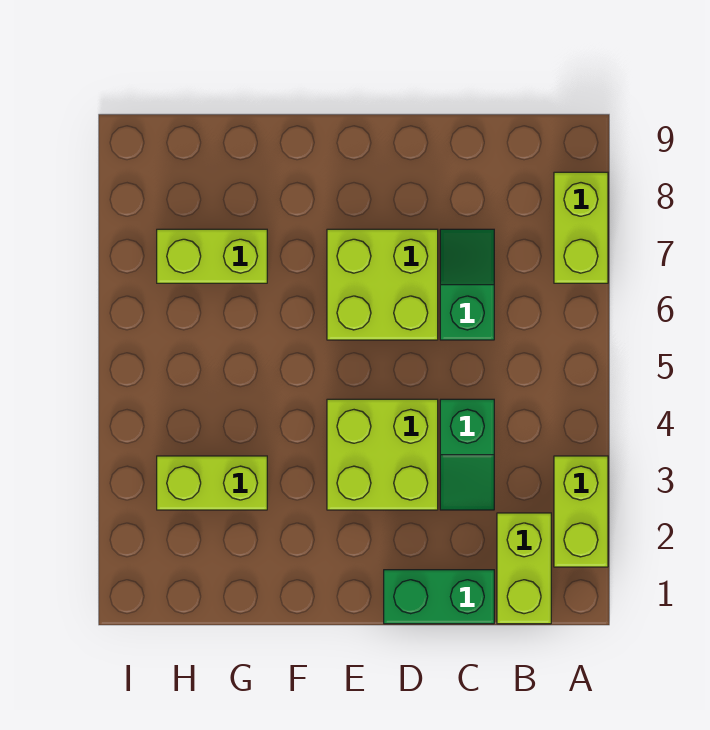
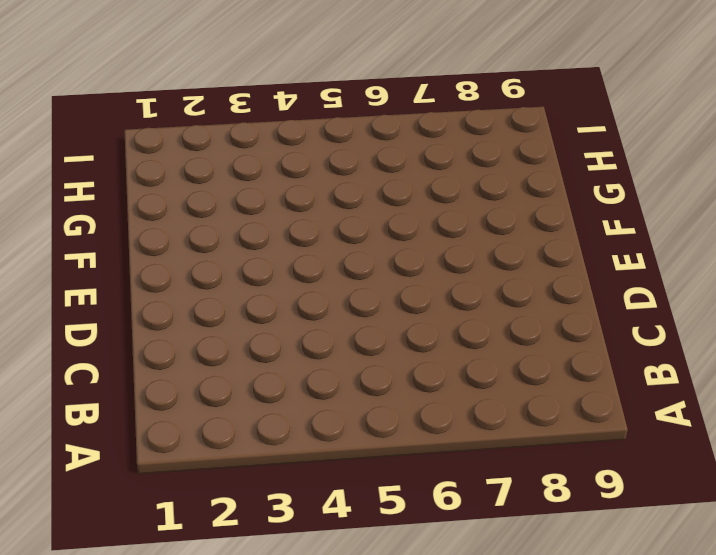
none -> lime brick A2:A3 level 1
none -> lime brick A7:A8 level 1

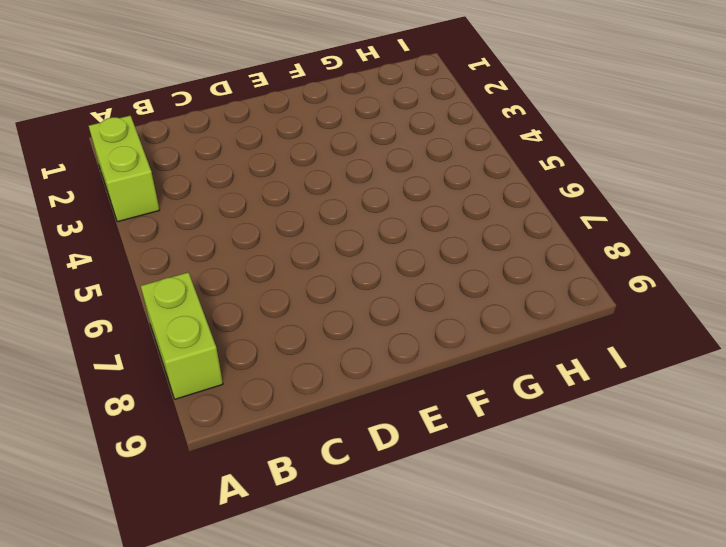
none -> lime brick B1:B2 level 1
none -> green brick C1:D1 level 1

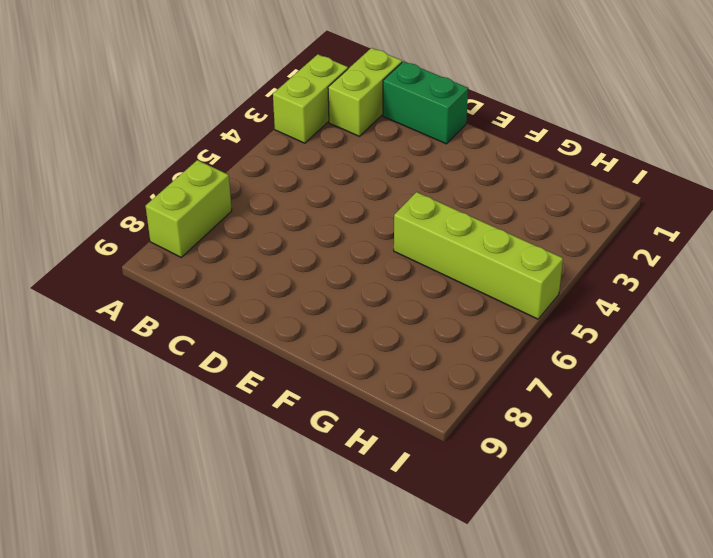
lime brick F5:I5 level 1 -> none
none -> green slope C3:C4 level 1 top 4
none -> green slope C6:C7 level 1 top 6

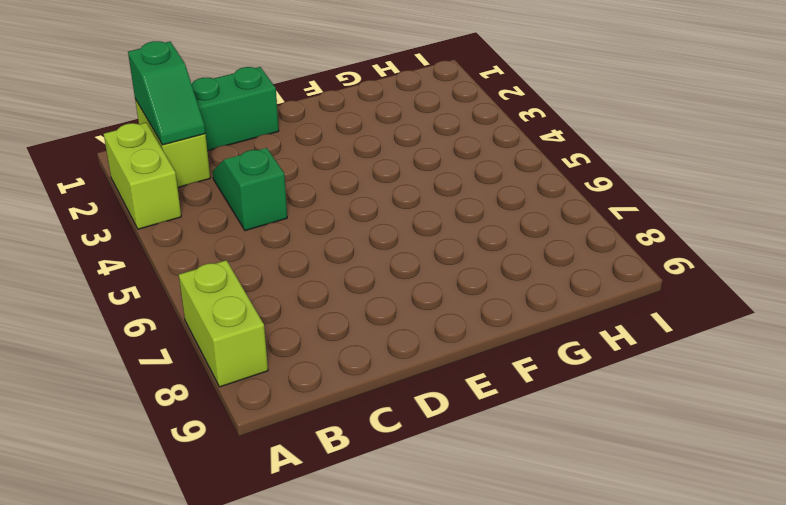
green slope B1:B2 level 2 top 1 -> green slope C6:C7 level 1 top 6
none -> lime brick D3:E4 level 1
none -> lime brick D6:E7 level 1

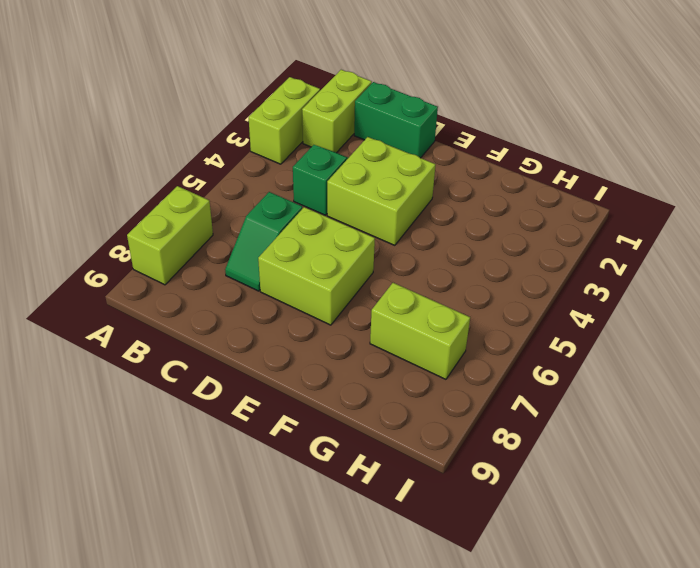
none -> lime brick G3:H3 level 1

